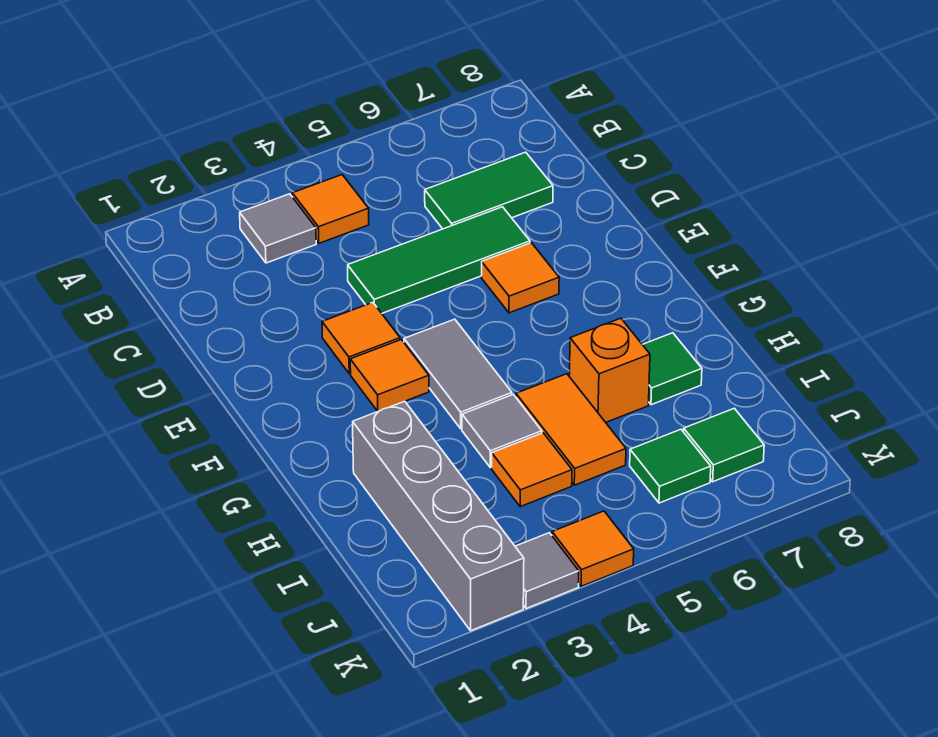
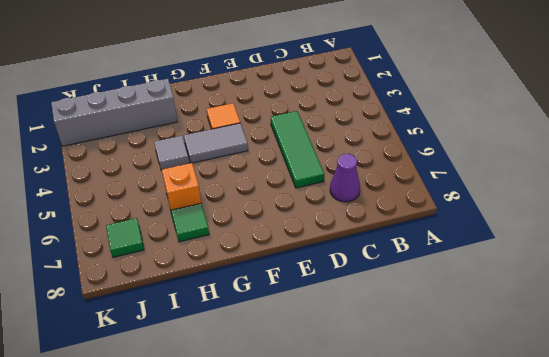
purple cone C7 level 1 -> green tile C6:C7 level 1
none -> grey tile B3 level 1
none -> orange tile B4 level 1
none -> orange tile E3 level 1

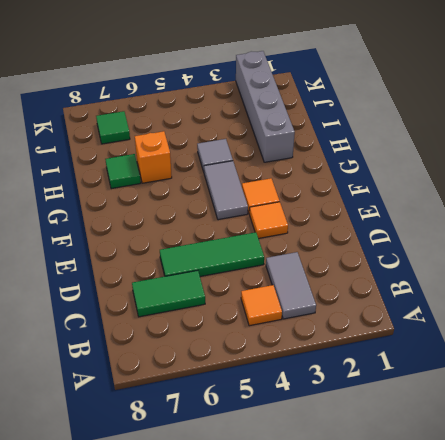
grey tile B3:C3 level 1 -> grey tile B3 level 1
none -> orange tile E6 level 1
none -> orange tile H5:I5 level 1
none -> orange tile I4 level 1

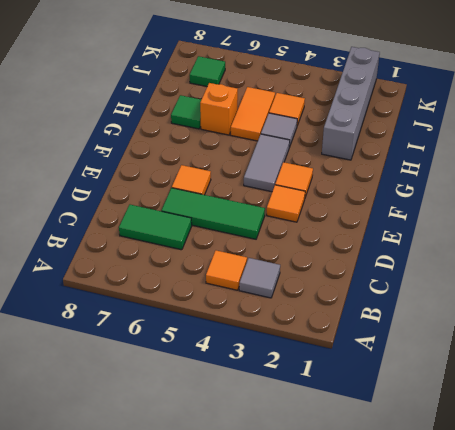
none -> green tile J6 level 1
none -> grey tile K3 level 1
none -> orange tile K4 level 1

